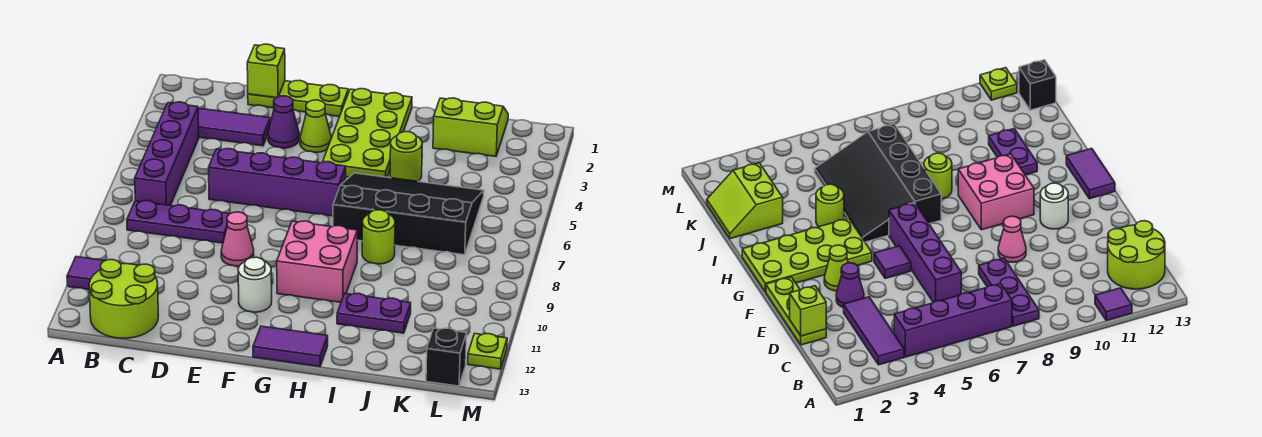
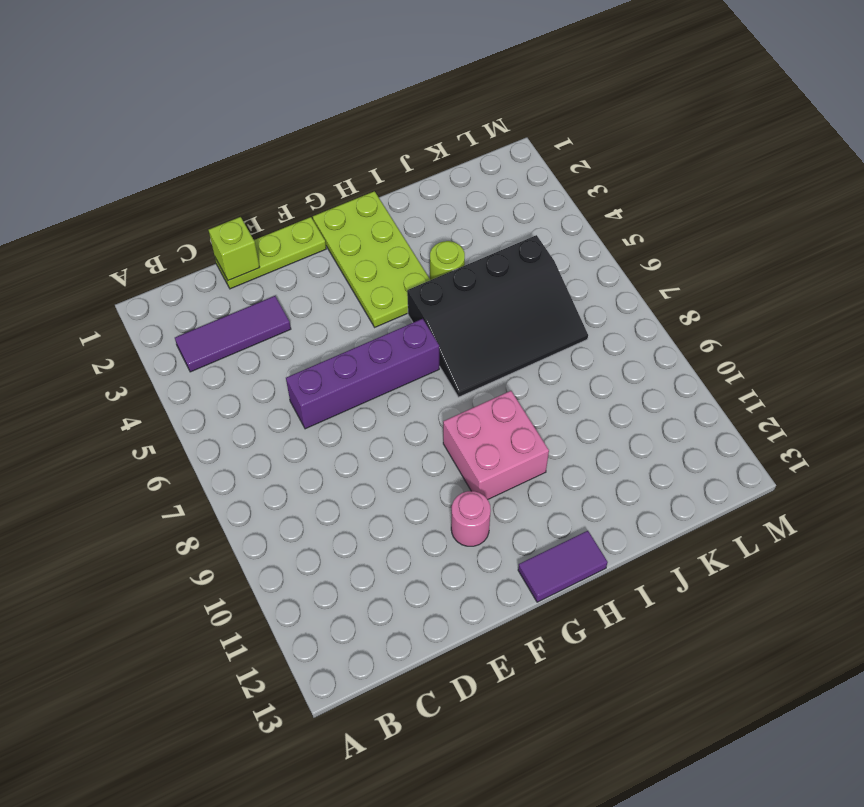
pink round brick F11 level 1 -> white round brick F11 level 1
black slope H5:K7 level 1 top 5 -> black slope H5:K7 level 1 top 7
none -> purple tile A11 level 1
none -> purple brick B4:B7 level 1
none -> purple plate B8:D8 level 1

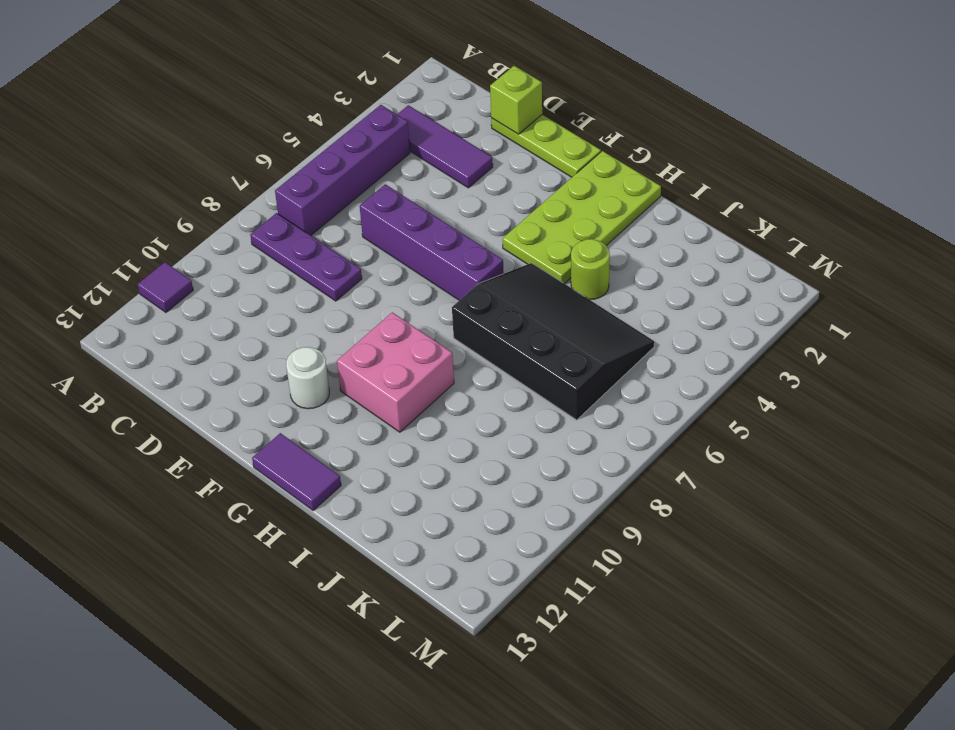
none -> lime round brick B12:C13 level 1
none -> purple cone E3 level 1
none -> pink cone E9 level 1

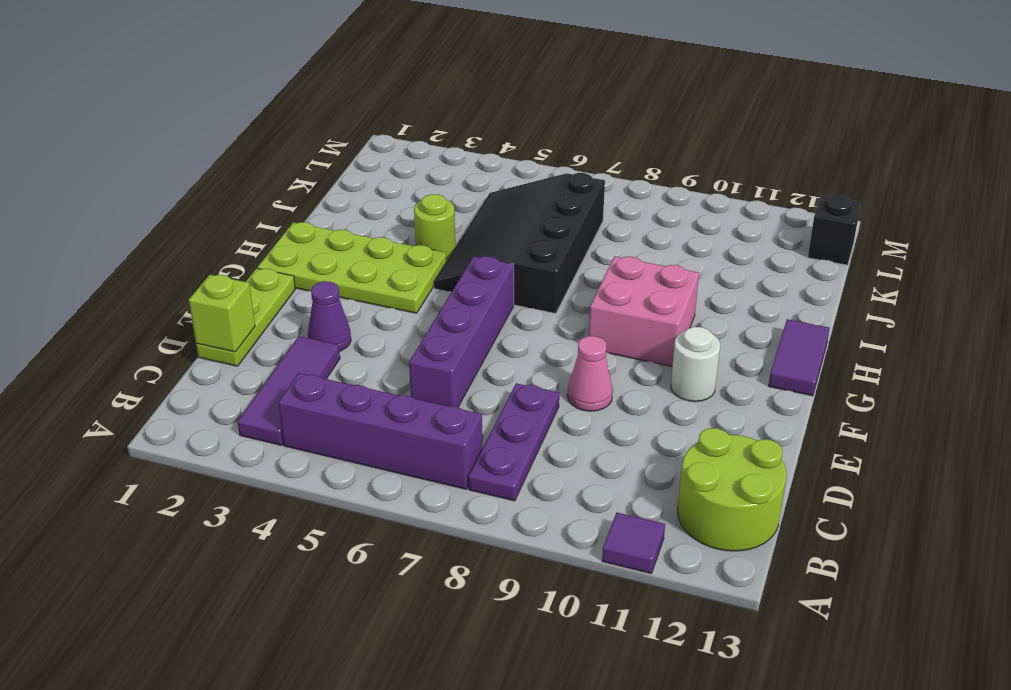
none -> lime cone F3 level 1
none -> purple tile F5 level 1
none -> lime round brick I8 level 1

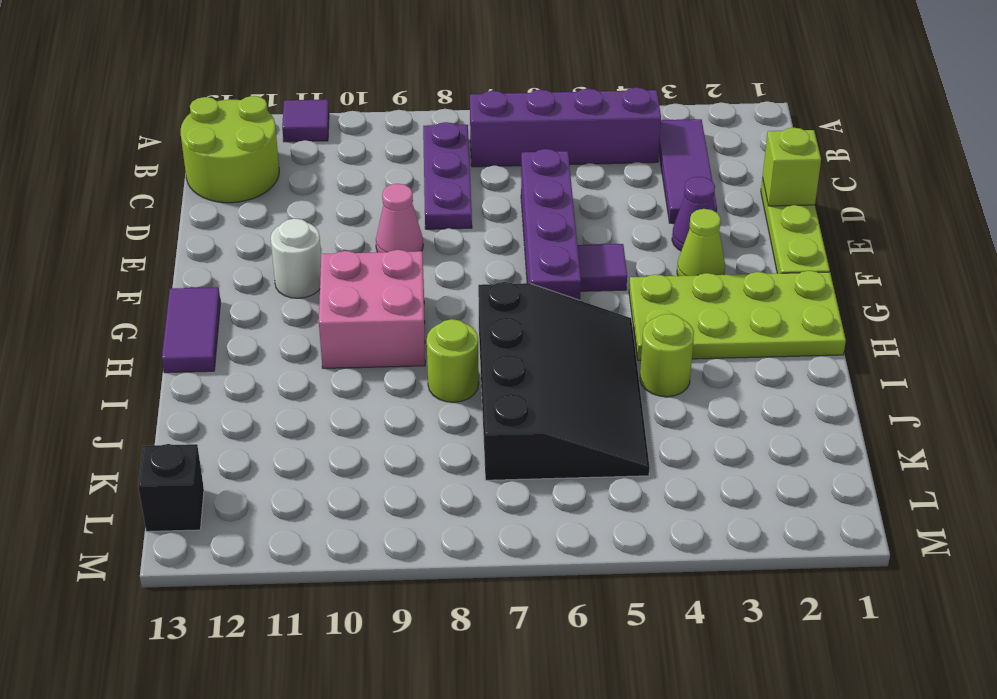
none -> purple plate I11:J11 level 1
none -> lime slope J1:K2 level 1 top 2
none -> lime plate M12 level 1

